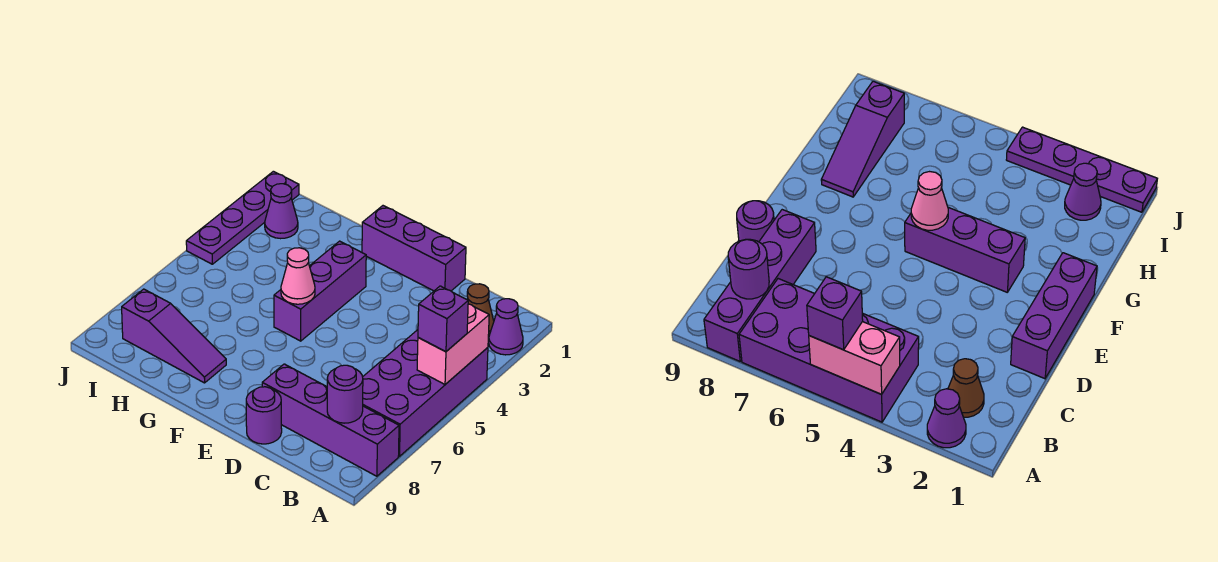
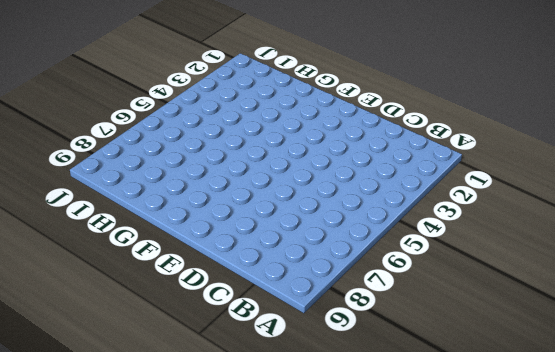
none -> purple cone A2 level 1
none -> purple brick A4:B7 level 1
none -> purple brick A8:D8 level 1

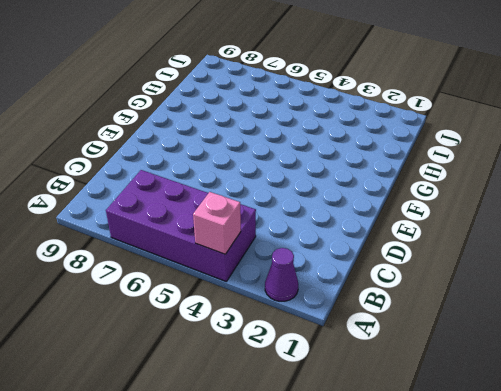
pink brick A4 level 2 -> pink brick A4:A5 level 2
none -> purple brick A8:D8 level 1
none -> brown cone B2 level 1
none -> purple brick D1:F1 level 1

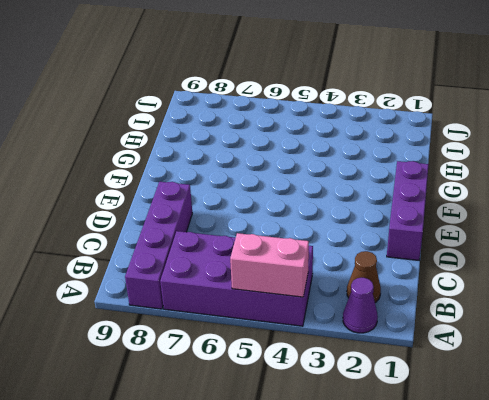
none -> purple round brick D9 level 1
none -> purple brick F3:F5 level 1
none -> purple slope G8:I8 level 1 top I

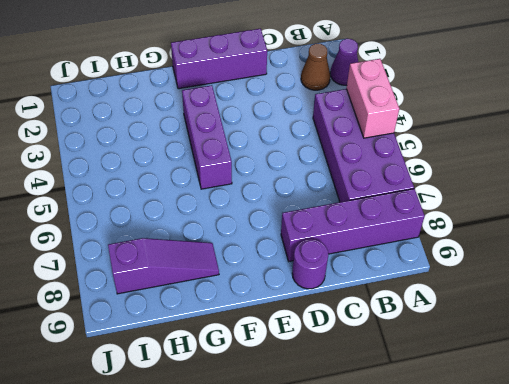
none -> purple cone I2 level 1
none -> purple plate J1:J4 level 1
none -> purple round brick B8 level 2

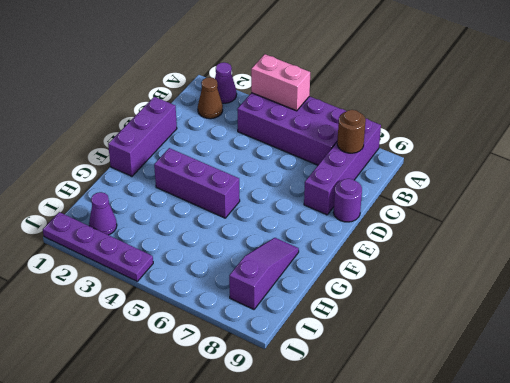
brown round brick B8 level 2 -> purple round brick B8 level 2
none -> pink cone F5 level 2
none -> purple brick A5 level 3

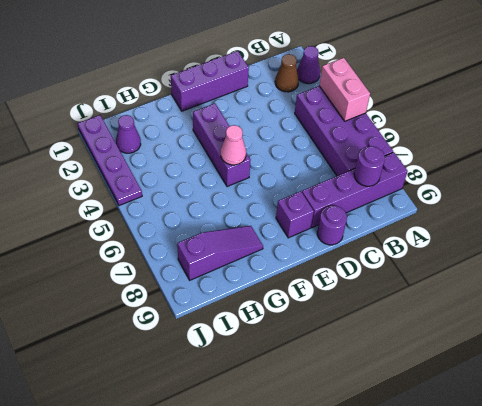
purple brick E8 level 1 -> purple brick A5 level 3

